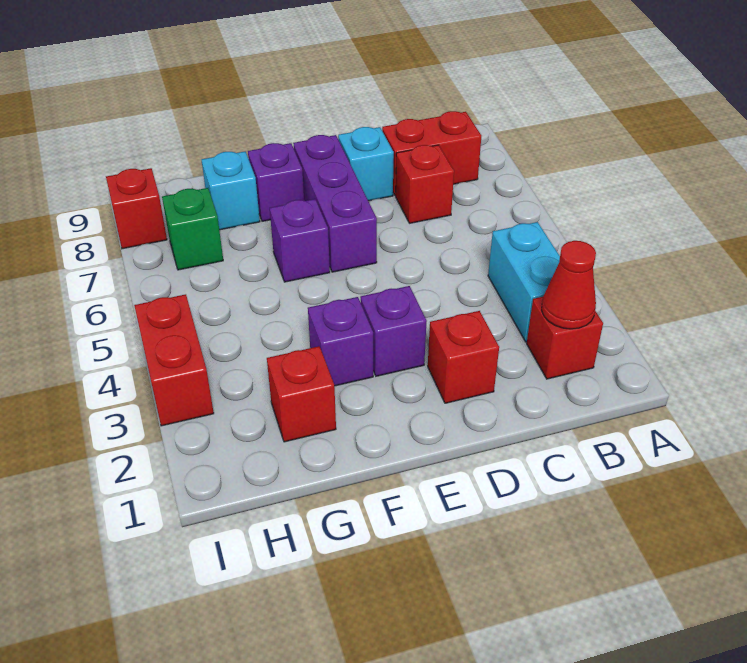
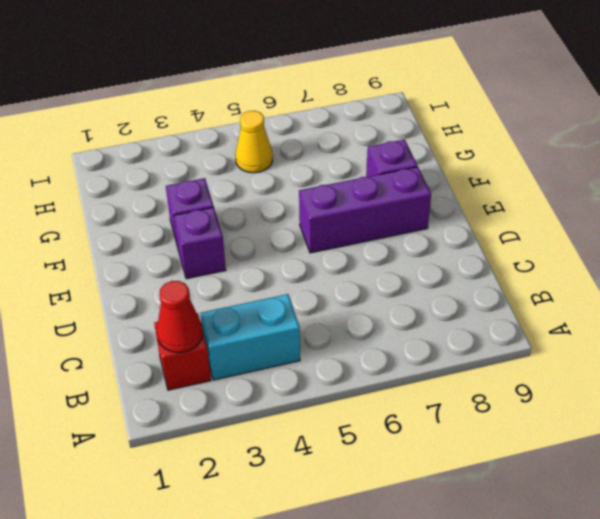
yellow cone H5 level 1 -> none
none -> red brick B8:C8 level 1
none -> red brick C7 level 1
none -> red brick D2 level 1

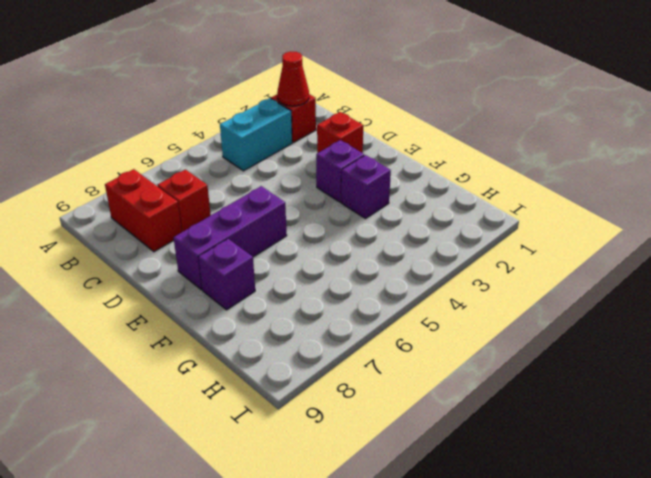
none -> cyan brick D8 level 1
none -> purple brick F6 level 1
none -> red brick G2 level 1

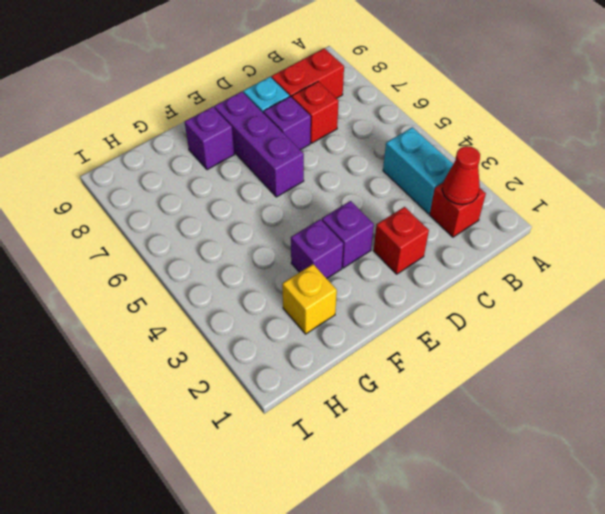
purple brick D7 level 1 -> purple brick F6 level 1
yellow brick G2 level 1 -> red brick G2 level 1
none -> cyan brick G8 level 1
none -> green brick H7 level 1
none -> red brick I3:I4 level 1

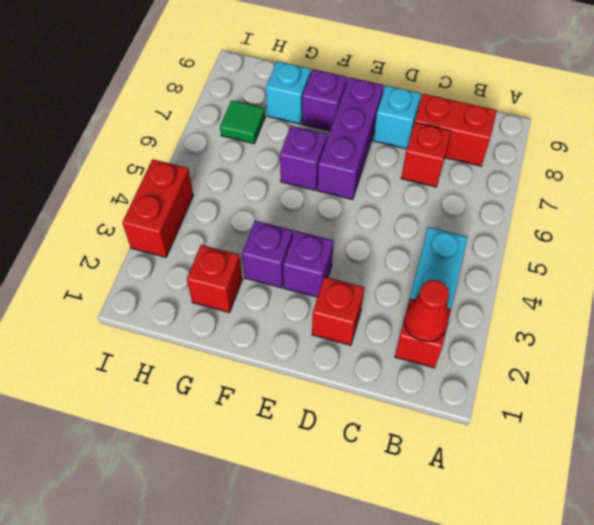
green tile H7 level 1 -> green brick H7 level 1
none -> red brick I8 level 1

